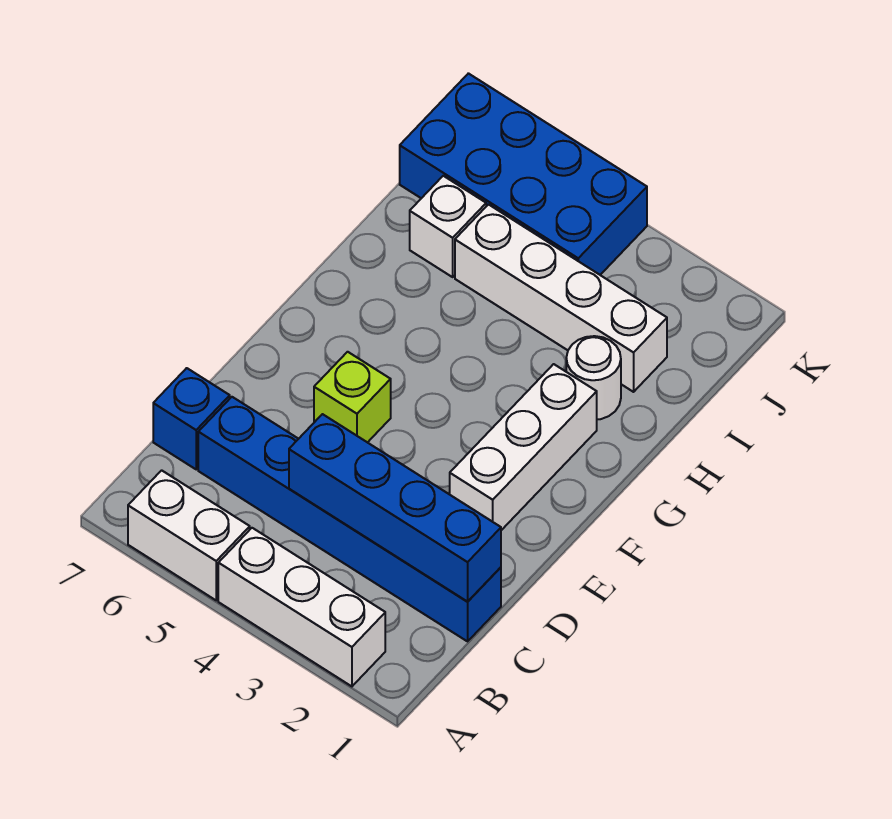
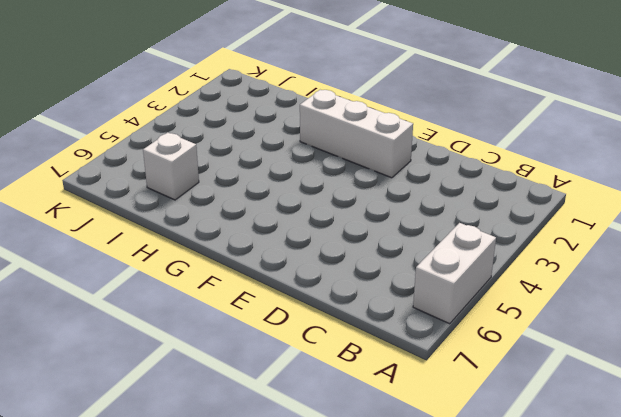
none -> white brick A2:A4 level 1
none -> blue brick C1:C6 level 1

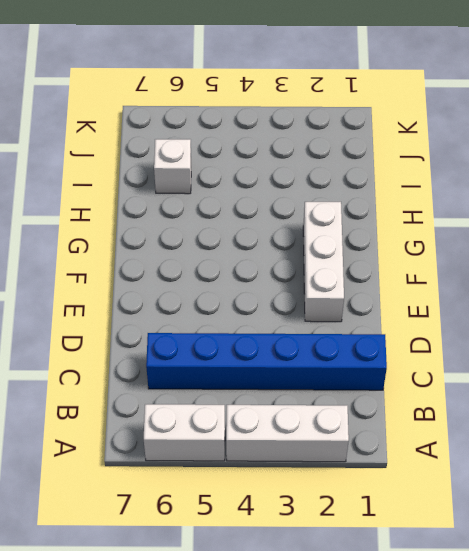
none -> blue brick C7 level 1
none -> lime brick E5 level 1

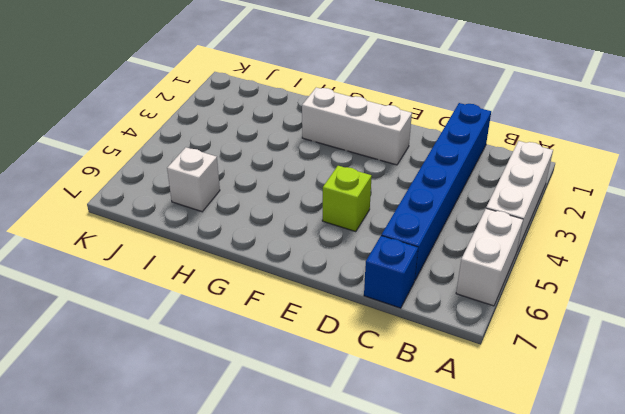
none -> white round brick H2 level 1
none -> white brick I2:I5 level 1

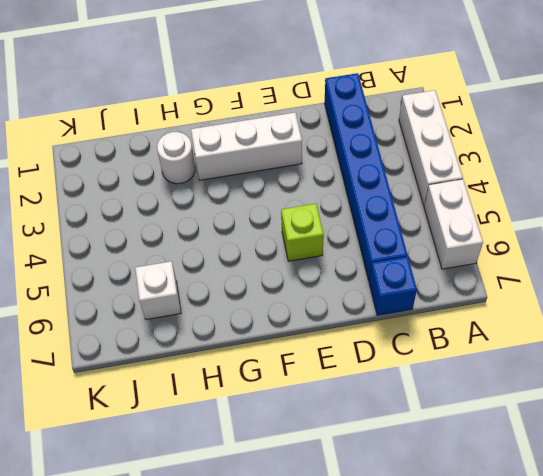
none -> white brick I2:I5 level 1
none -> blue brick J4:K7 level 1

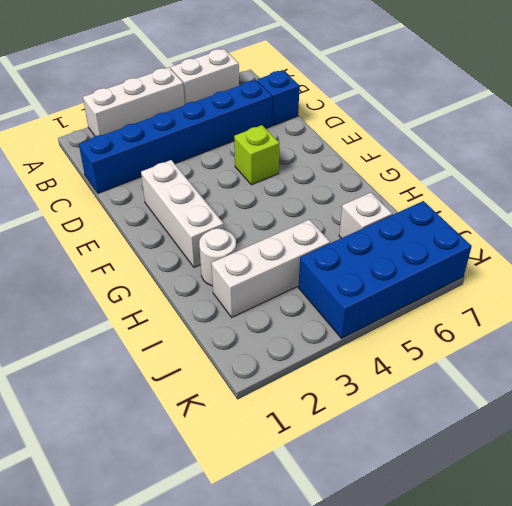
white brick I2:I4 level 1 -> white brick I2:I5 level 1
none -> blue brick C1:C4 level 2

